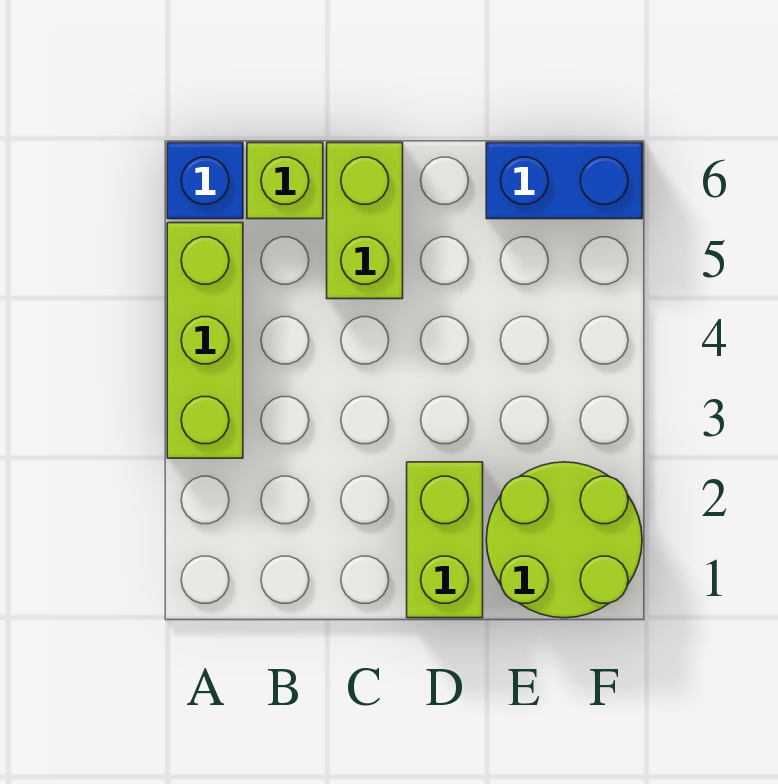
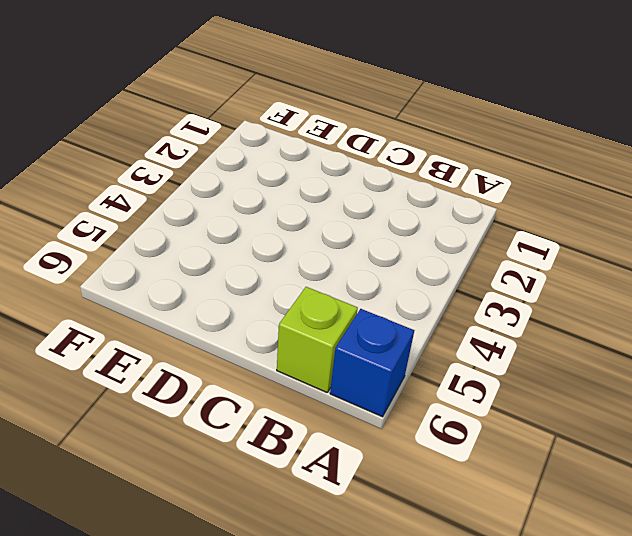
none -> lime brick A3:A5 level 1
none -> lime brick C5:C6 level 1

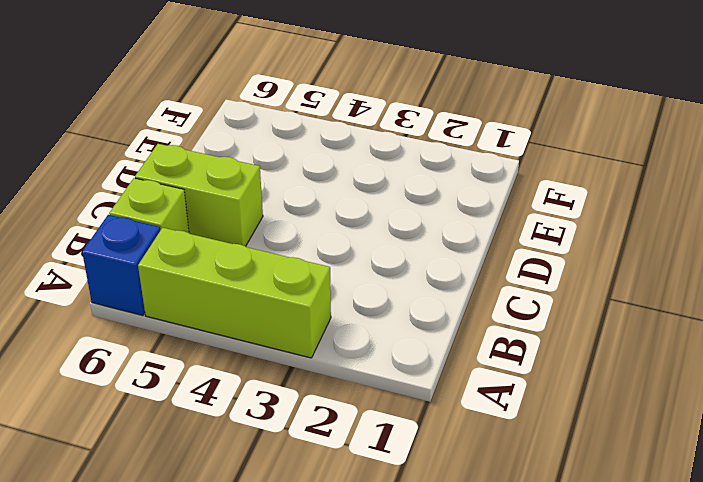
none -> lime brick D1:D2 level 1
none -> lime round brick E1:F2 level 1

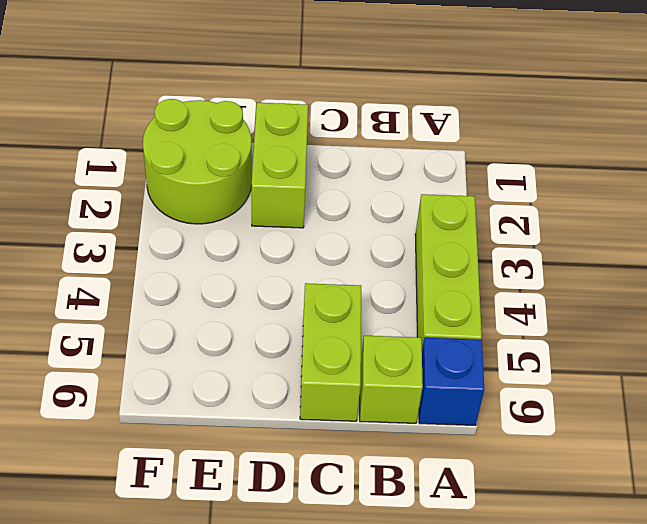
none -> blue brick E6:F6 level 1

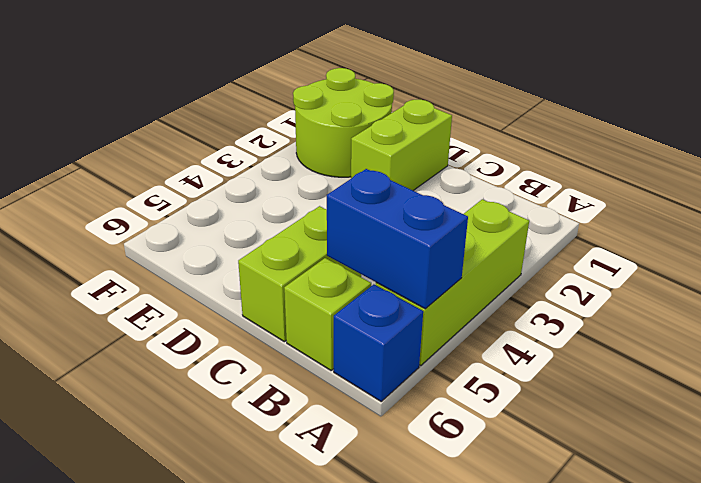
blue brick A5:B5 level 2 -> blue brick E6:F6 level 1

